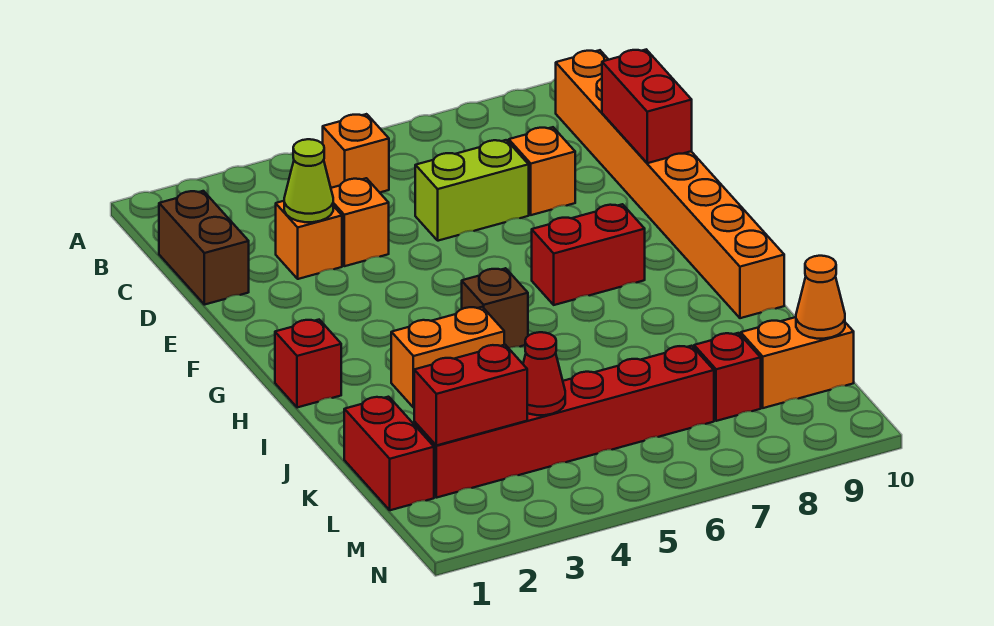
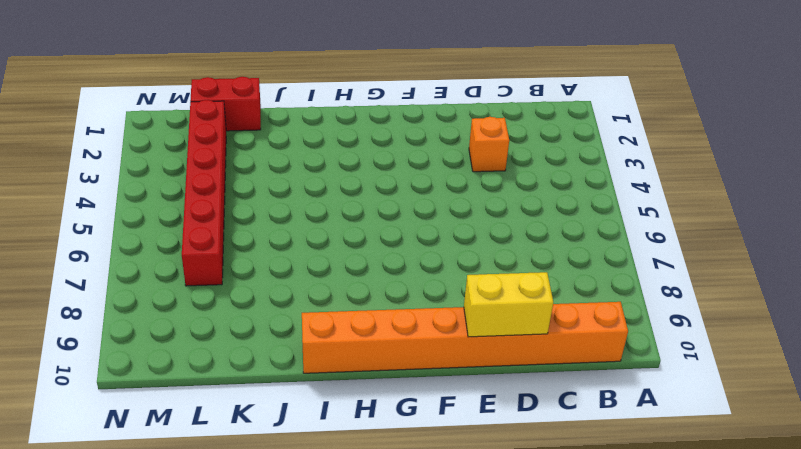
yellow brick D10:E10 level 2 -> red brick D10:E10 level 2
none -> orange brick B5 level 1
none -> brown brick C1:D1 level 1
none -> orange brick D4 level 1

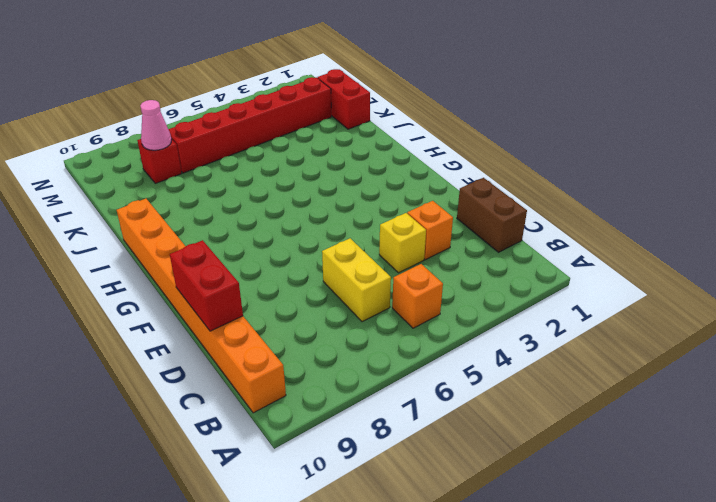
yellow brick C6:D6 level 1 -> lime brick D6:D7 level 1
yellow brick D4 level 1 -> orange brick D4 level 1
pink cone L8 level 2 -> none
none -> orange brick D8 level 1
none -> red brick G7:G8 level 1
none -> red brick H1 level 1

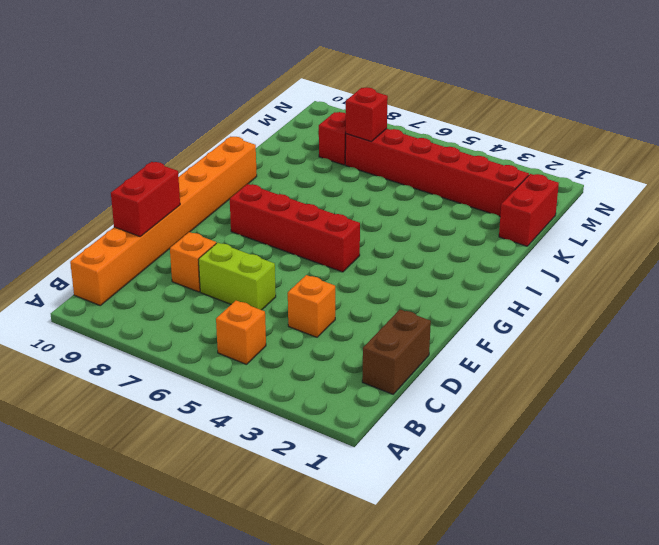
red brick G5:G8 level 1 -> red brick G7:G8 level 1
red brick L7 level 2 -> red brick H1 level 1
none -> orange brick D3 level 1
none -> brown brick H5 level 1
none -> orange brick I3:I4 level 1

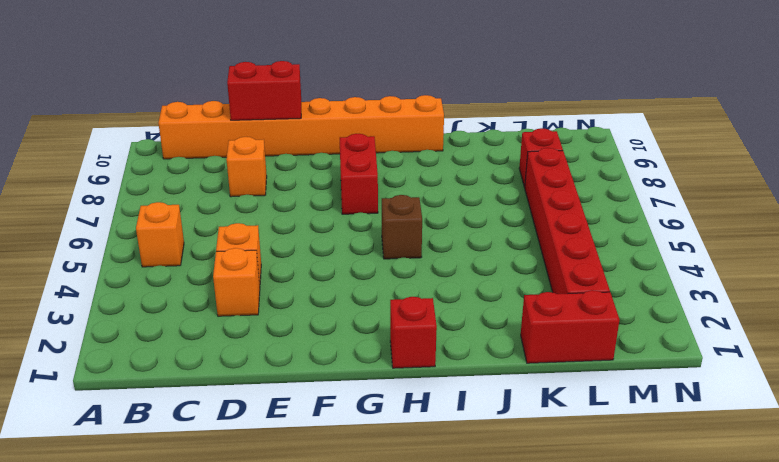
none -> brown brick C1:D1 level 1
none -> lime brick D6:D7 level 1
none -> orange brick I3:I4 level 1

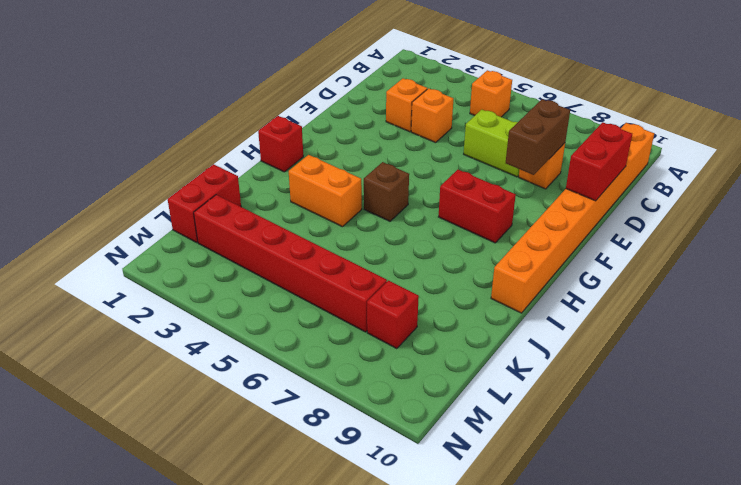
brown brick D8:E8 level 2 -> brown brick C1:D1 level 1
none -> orange brick L9:L10 level 1
none -> lime cone D3 level 2
none -> red brick L2:L3 level 2

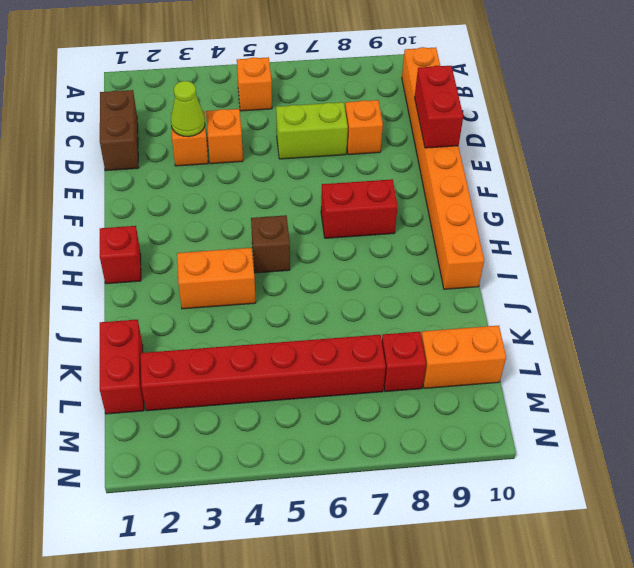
none -> red brick L2:L3 level 2
none -> red cone L4 level 2
none -> orange cone L10 level 2

